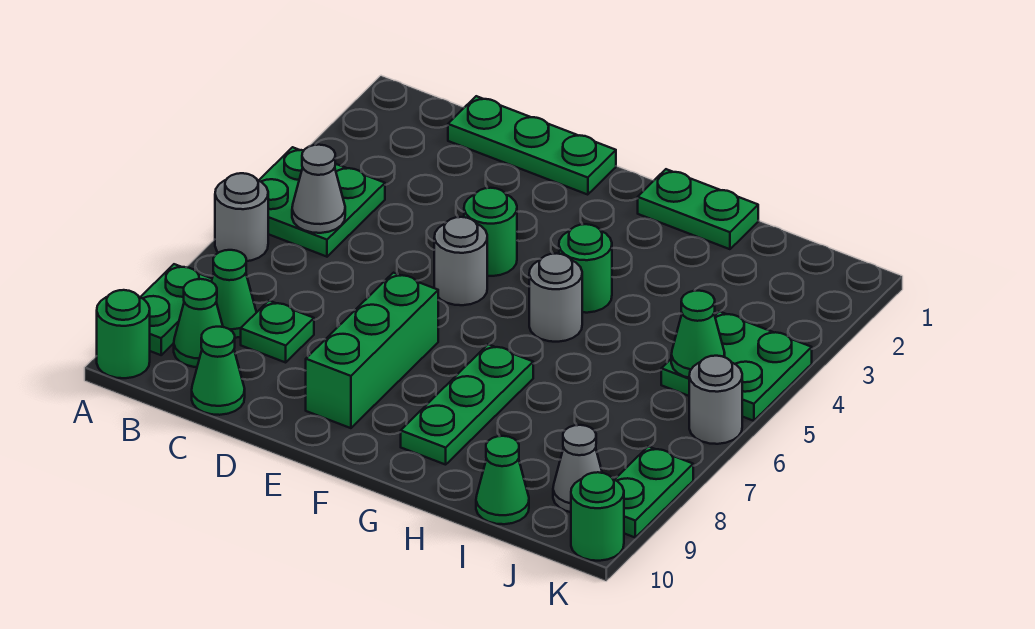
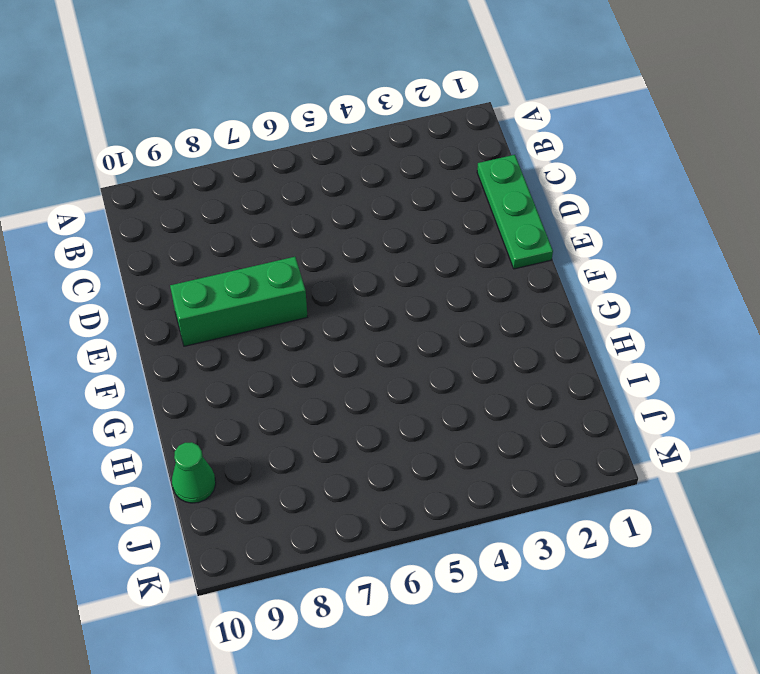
none -> green plate A4:B5 level 1
none -> grey round brick A6 level 1
none -> green plate A8:A9 level 1

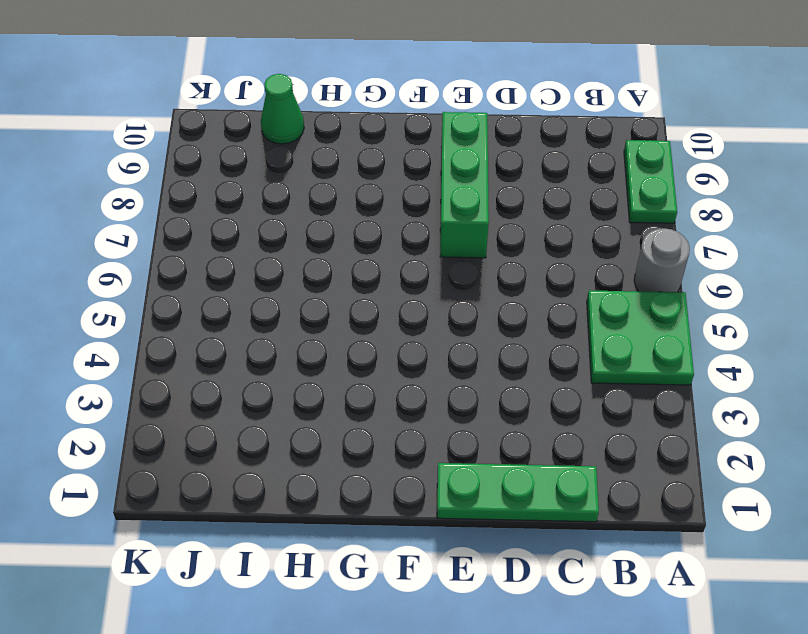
none -> green round brick A10 level 1
none -> green cone B8 level 1
none -> green cone B9 level 1

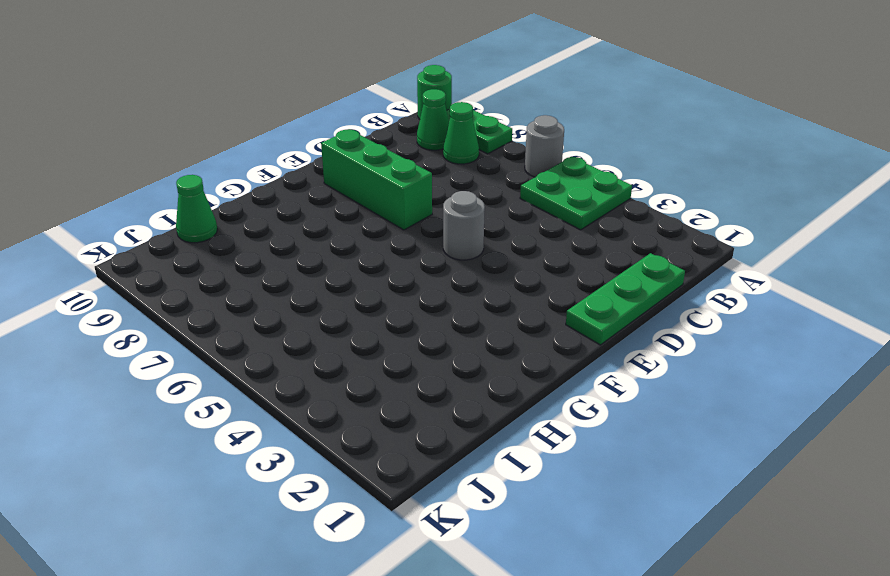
none -> green plate C8 level 1
none -> green cone C10 level 1
none -> green round brick E4 level 1

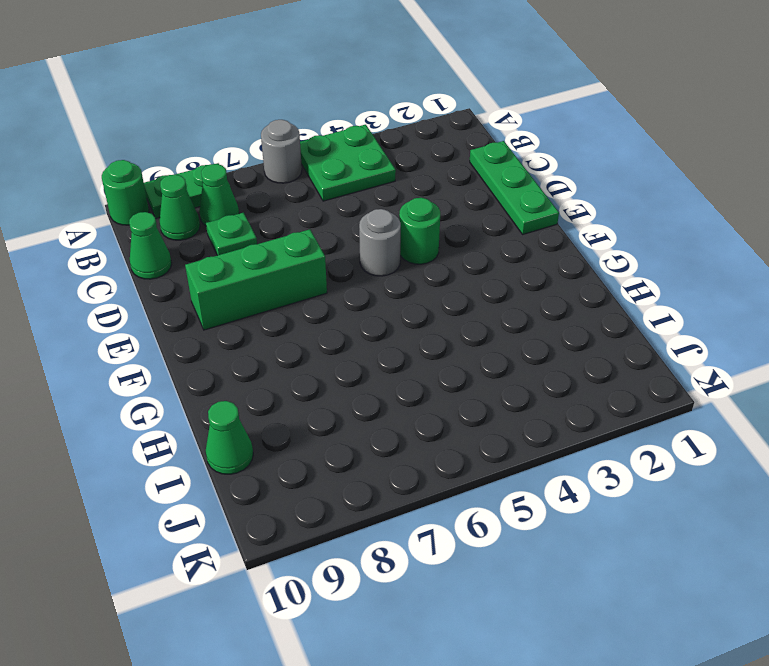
none -> green plate G1:H1 level 1
none -> green round brick G4 level 1
none -> grey round brick G5 level 1

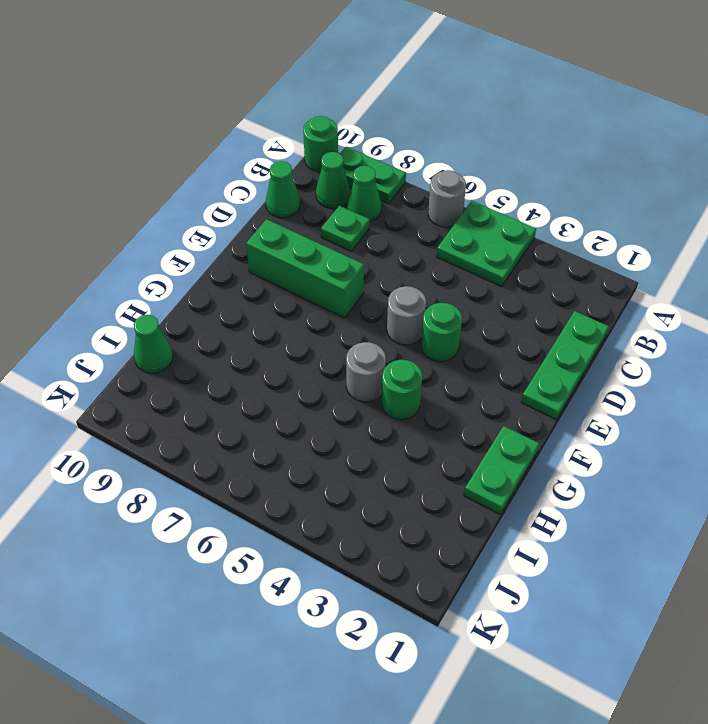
none -> green plate G7:G9 level 1
none -> green plate J4:K5 level 1
none -> grey cone J9 level 1

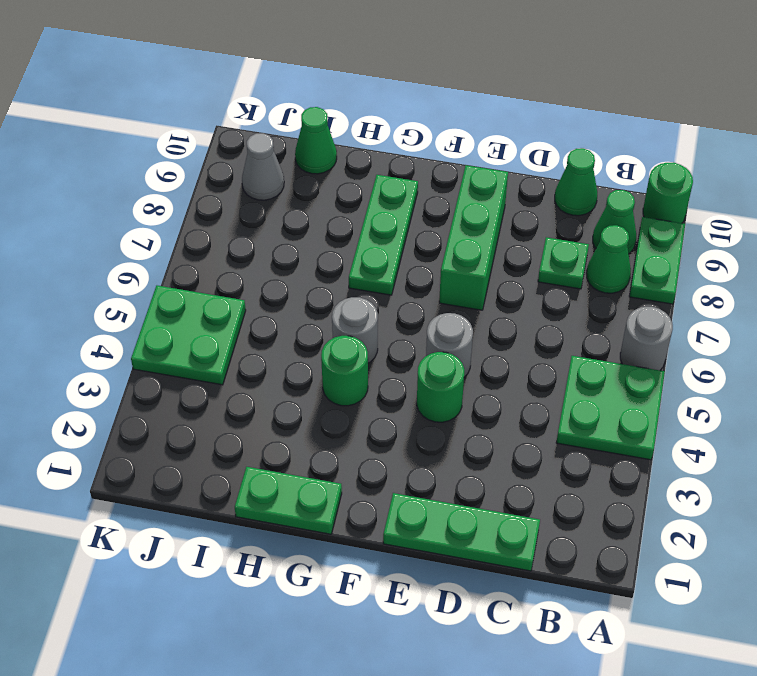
none -> grey round brick K6 level 1
none -> green plate K8:K9 level 1
none -> green round brick K10 level 1

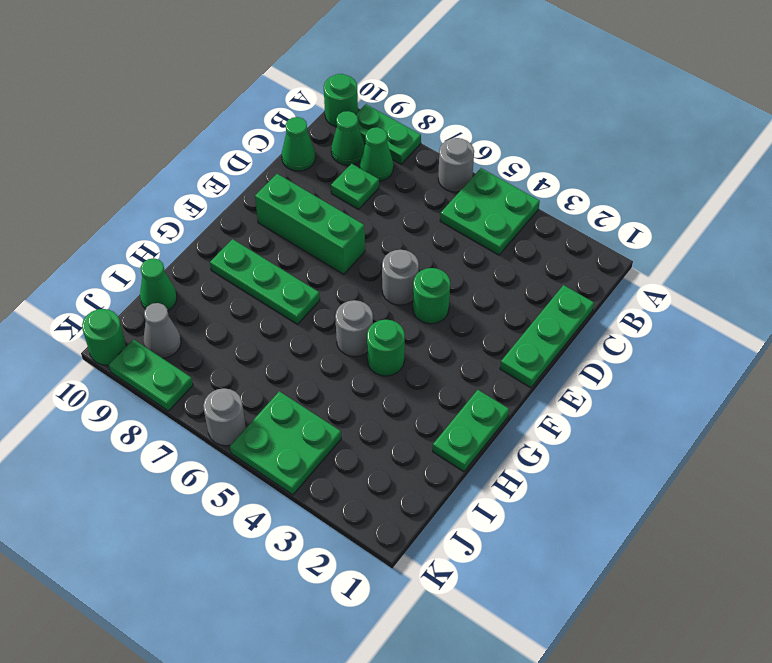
none -> grey cone B5 level 2
none -> green cone J5 level 2

